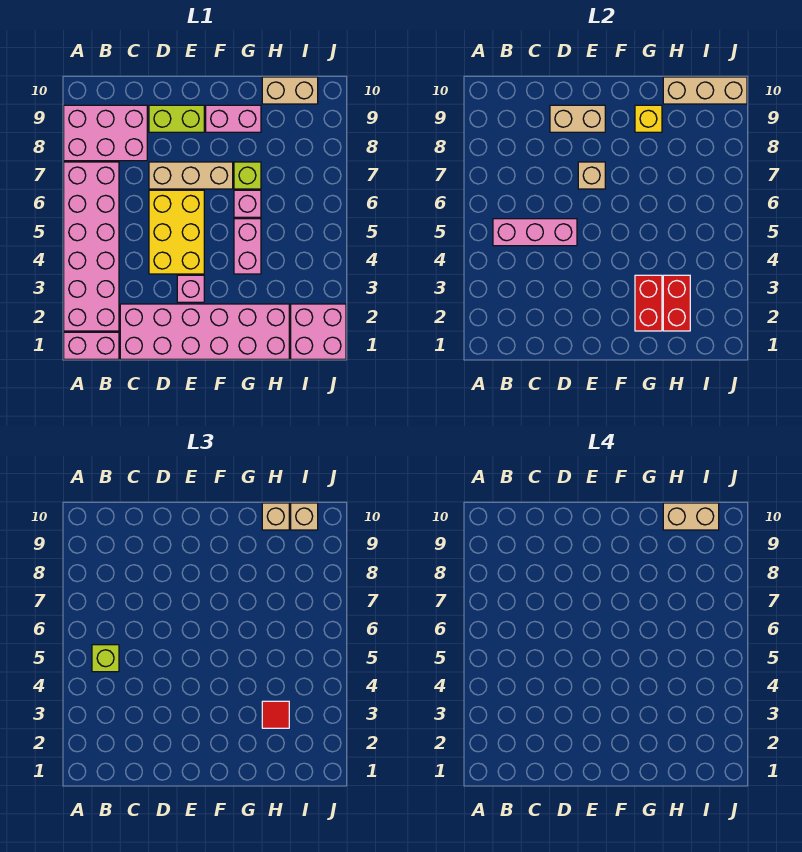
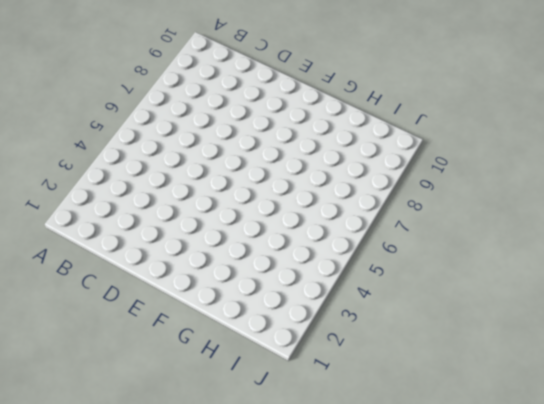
none -> pink brick A1:B1 level 1
none -> pink brick A2:B7 level 1
none -> pink brick A8:C9 level 1

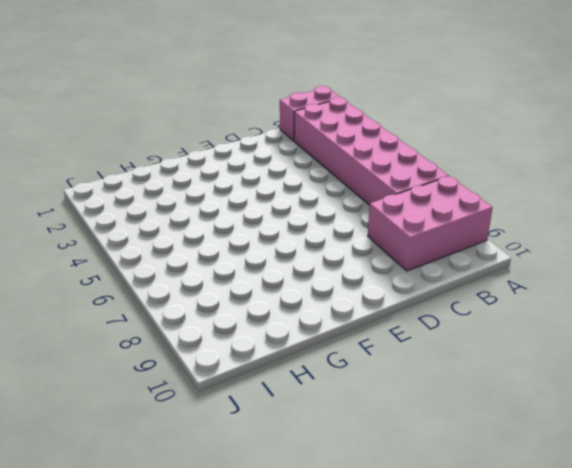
none -> pink brick C1:H2 level 1
none -> yellow brick D4:E6 level 1
none -> tan brick D7:F7 level 1

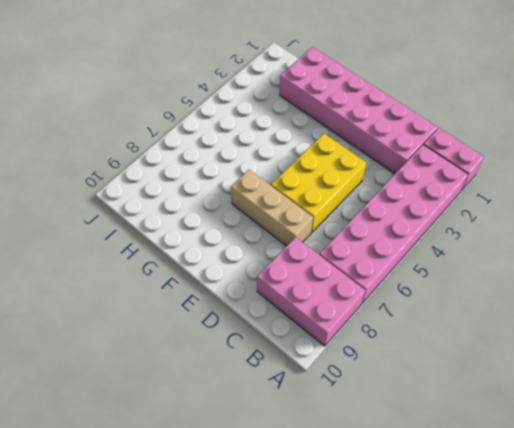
none -> lime brick D9:E9 level 1
none -> pink brick E3 level 1
none -> pink brick F9:G9 level 1

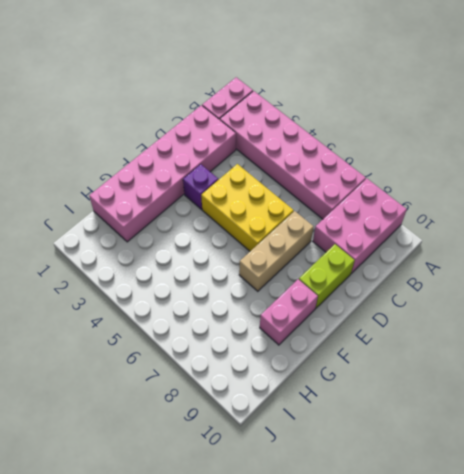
purple brick E3 level 1 -> pink brick E3 level 1
none -> pink brick G4:G5 level 1
none -> pink brick G6 level 1
none -> lime brick G7 level 1

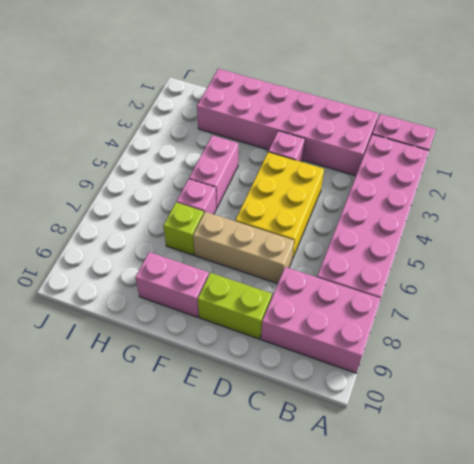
none -> tan brick H10:I10 level 1
none -> pink brick I1:J2 level 1
none -> pink brick B5:D5 level 2

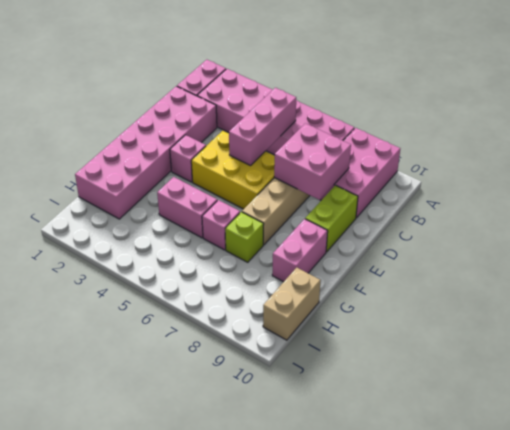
pink brick C7:D8 level 2 -> pink brick I1:J2 level 1
none -> tan brick D9:E9 level 2
none -> tan brick E7 level 2
none -> red brick G2:G3 level 2

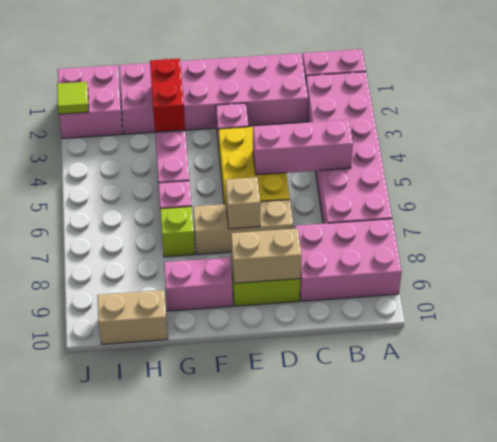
lime tile J2 level 2 -> none
none -> yellow brick G9 level 2
none -> red brick H2:H3 level 2
none -> tan brick H10:J10 level 2

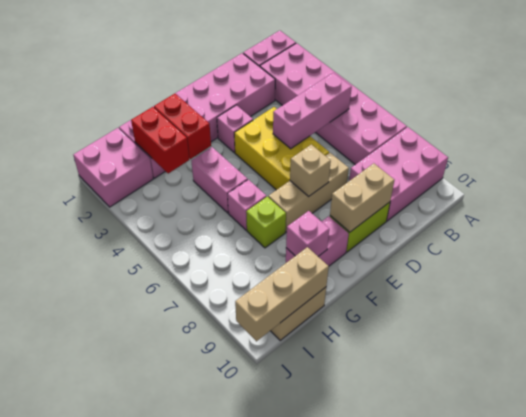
pink brick G9 level 2 -> yellow brick G9 level 2
none -> lime brick B5 level 3
none -> red tile H3 level 3
none -> tan brick H10 level 3

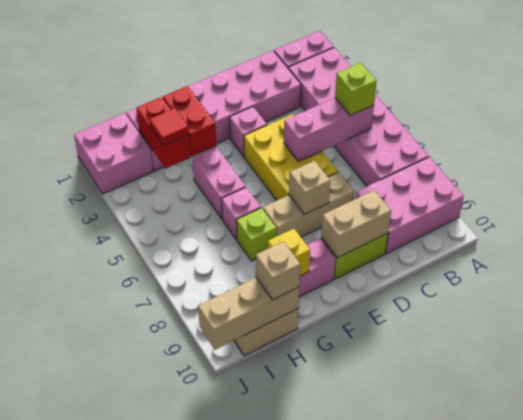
none -> tan brick I10 level 3
none -> tan brick H10:I10 level 4

